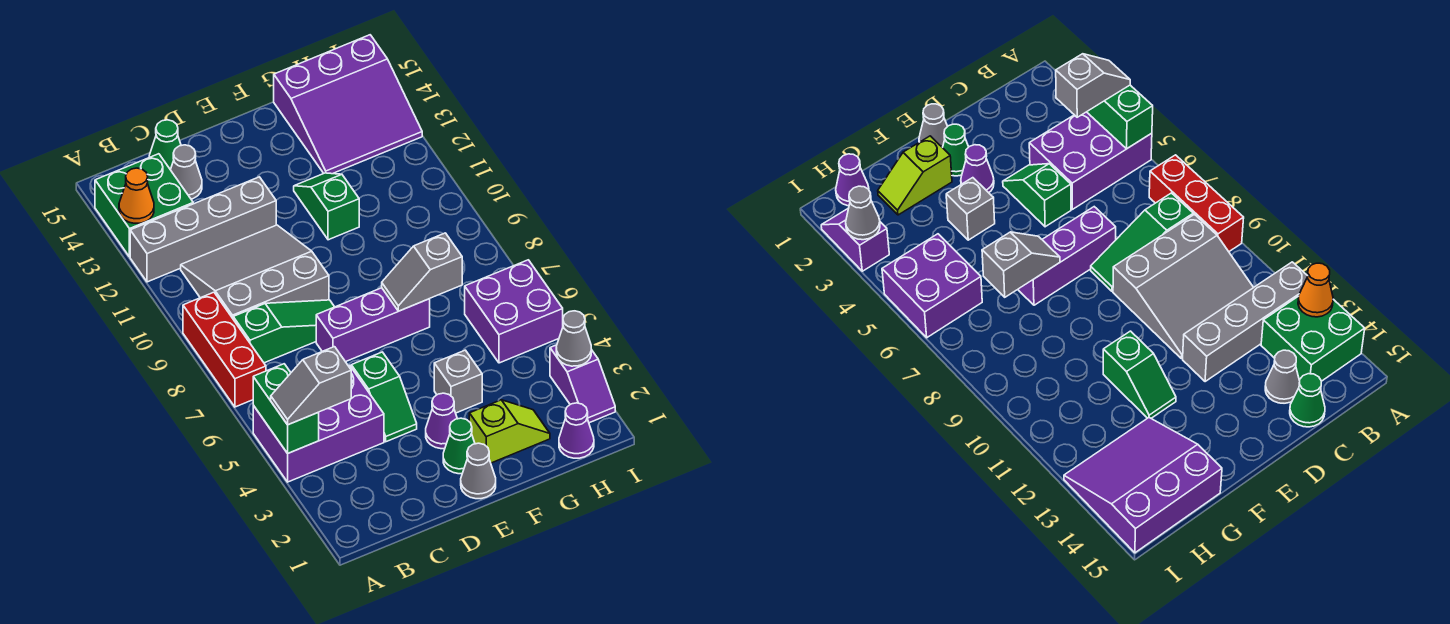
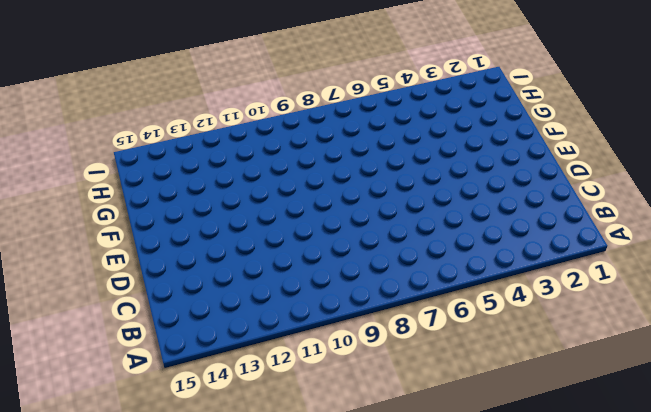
none -> purple brick A4:C5 level 1
none -> red brick A7:A9 level 1
none -> grey brick A12:D12 level 1

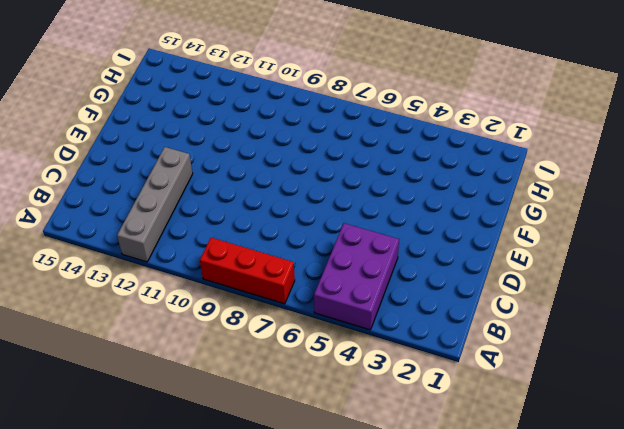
none -> green brick A13:B14 level 1
none -> green slope B8:D8 level 1 top B
none -> grey slope B9:D11 level 1 top 9

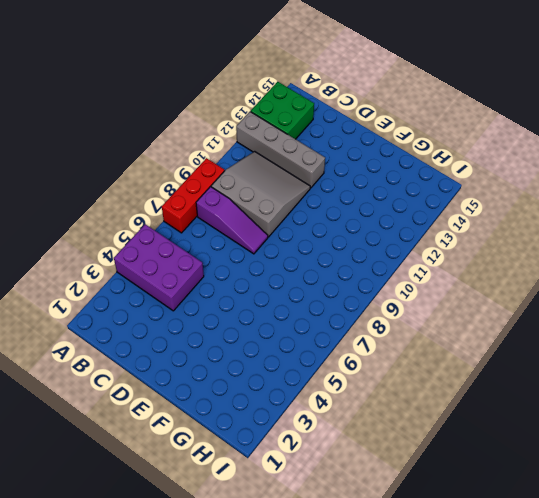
purple slope B8:D8 level 1 top B -> green slope B8:D8 level 1 top B
none -> grey cone C14 level 1
none -> green cone C15 level 1
none -> green slope D4:D5 level 1 top 5

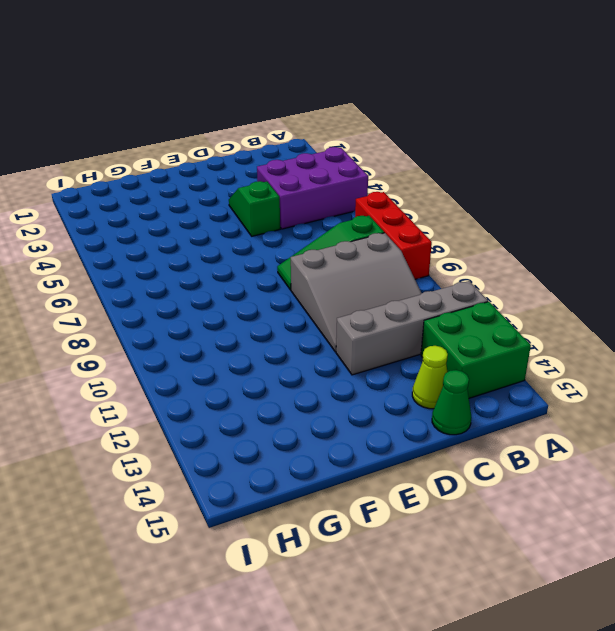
lime cone C14 level 1 -> grey cone C14 level 1
none -> purple brick D7:F7 level 1
none -> grey cone E1 level 1
none -> green cone E2 level 1

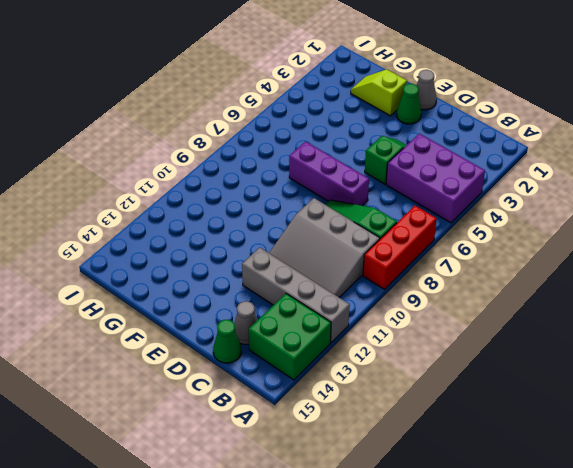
none -> purple cone E3 level 1
none -> grey brick F4 level 1
none -> green slope F11:F12 level 1 top 11

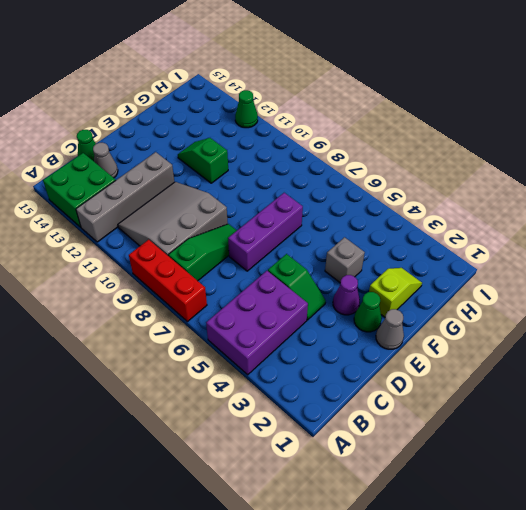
green cone I12 level 1 -> none
none -> purple slope G13:I15 level 1 top 15
none -> purple cone H1 level 1
none -> purple brick H5:I6 level 1

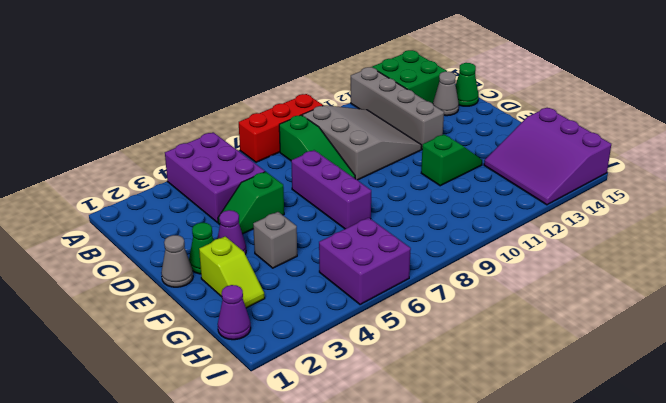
none -> purple slope I2:I3 level 1 top 3
none -> green brick A4:A5 level 2
none -> orange cone A13 level 2

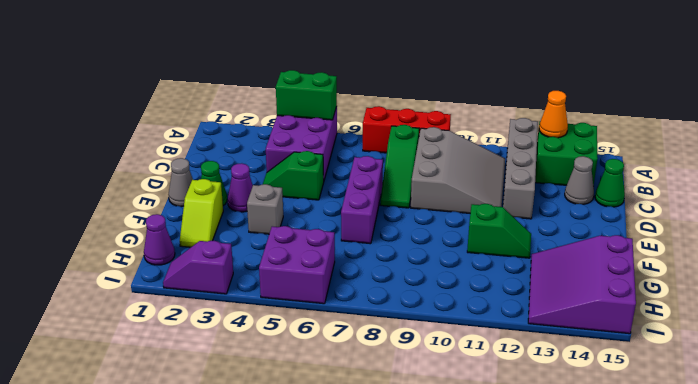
none -> grey slope F7:G7 level 2 top G
none -> grey cone I3 level 2
none -> grey slope A4:B4 level 3 top B

